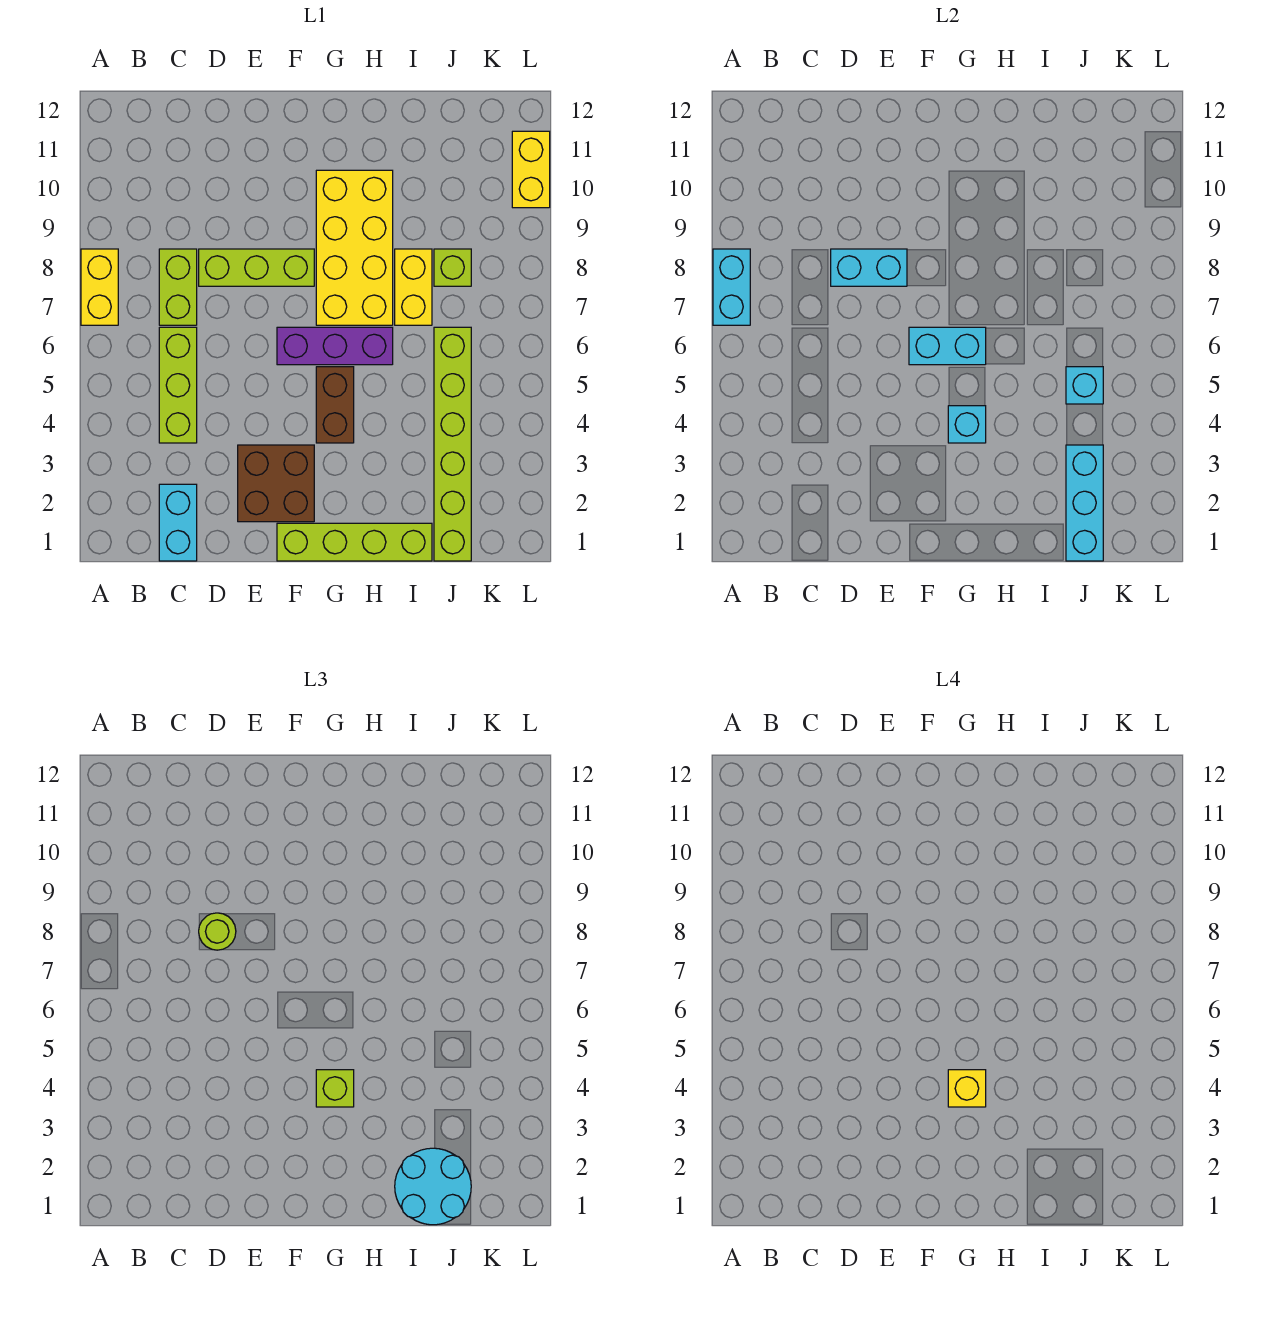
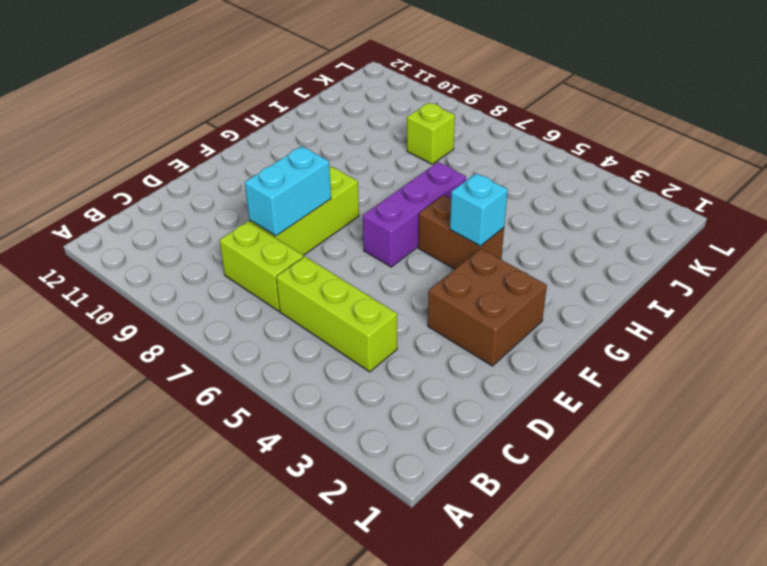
none -> yellow brick A7:A8 level 1
none -> cyan brick C1:C2 level 1
none -> lime brick F1:I1 level 1

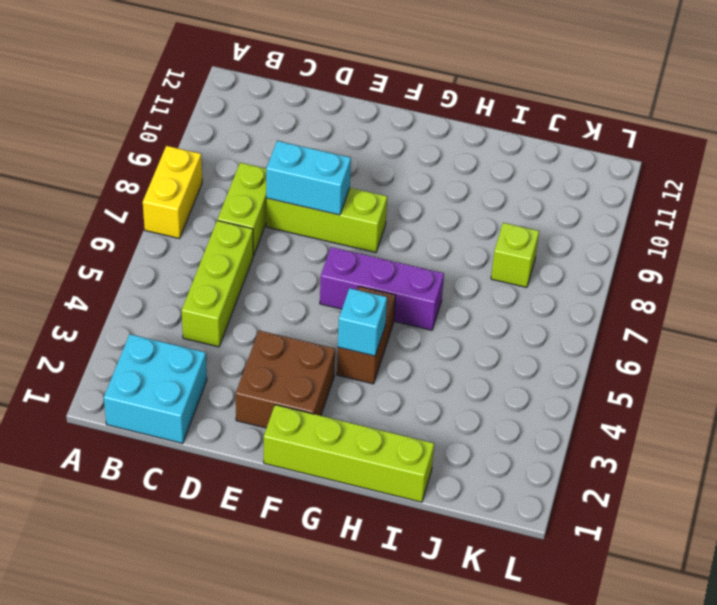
cyan brick B1:C2 level 1 -> cyan brick C1:C2 level 1
none -> yellow brick G7:H10 level 1
none -> yellow brick I7:I8 level 1
none -> lime brick J1:J6 level 1

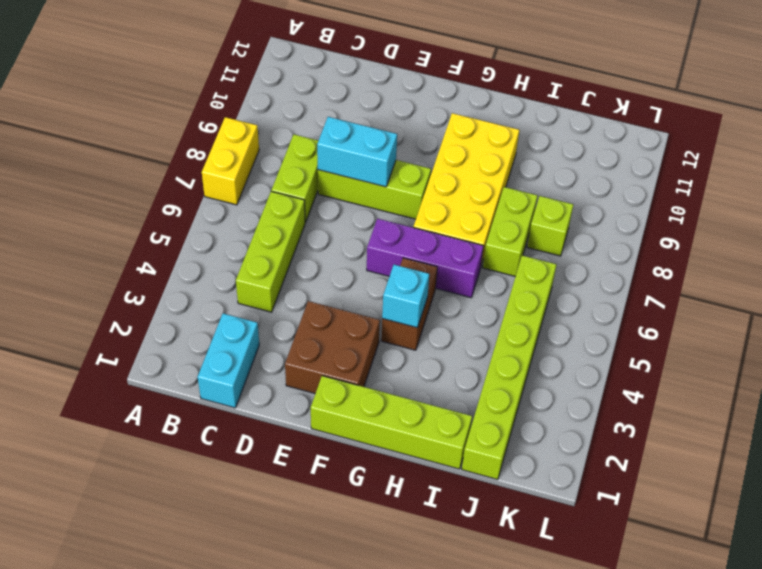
lime brick I7:I8 level 1 -> yellow brick I7:I8 level 1
none -> yellow brick L10:L11 level 1
none -> cyan brick A7:A8 level 2
none -> cyan brick F6:G6 level 2

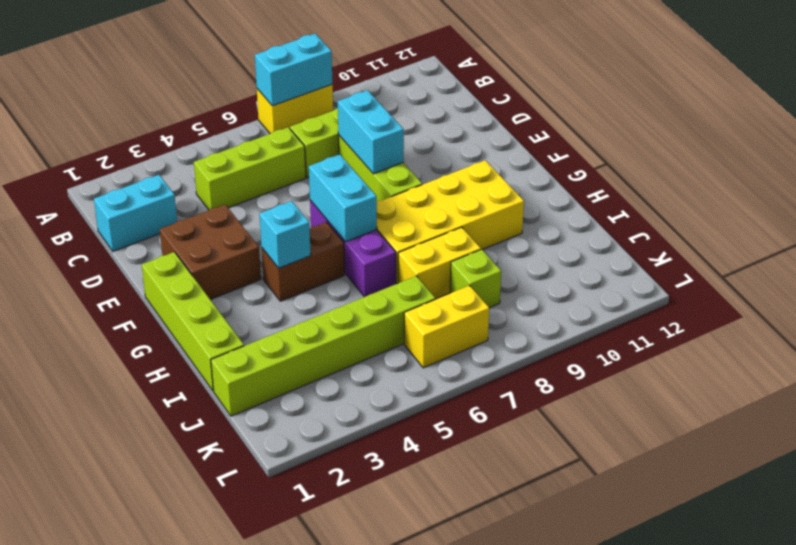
yellow brick K6:K7 level 1 -> yellow brick L10:L11 level 1
none -> cyan brick J1:J3 level 2
none -> cyan brick J5 level 2
none -> lime round brick D8 level 3

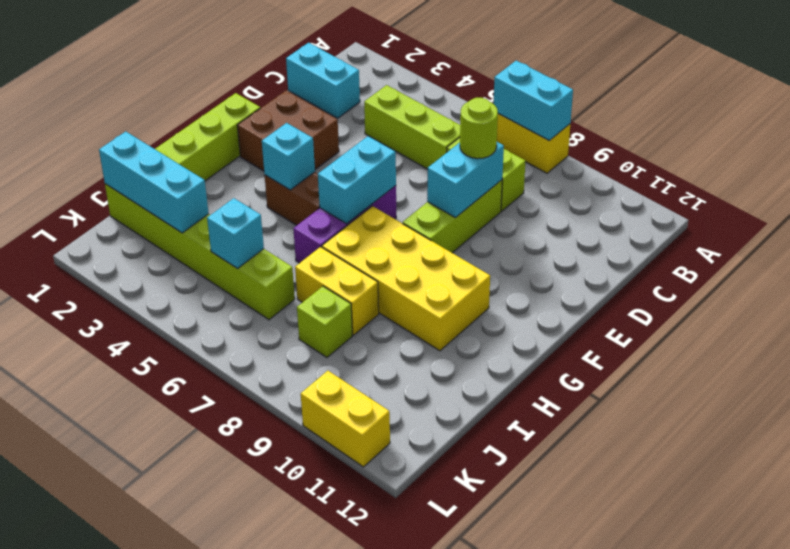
none -> lime brick G4 level 3
none -> cyan round brick I1:J2 level 3
none -> yellow brick G4 level 4

